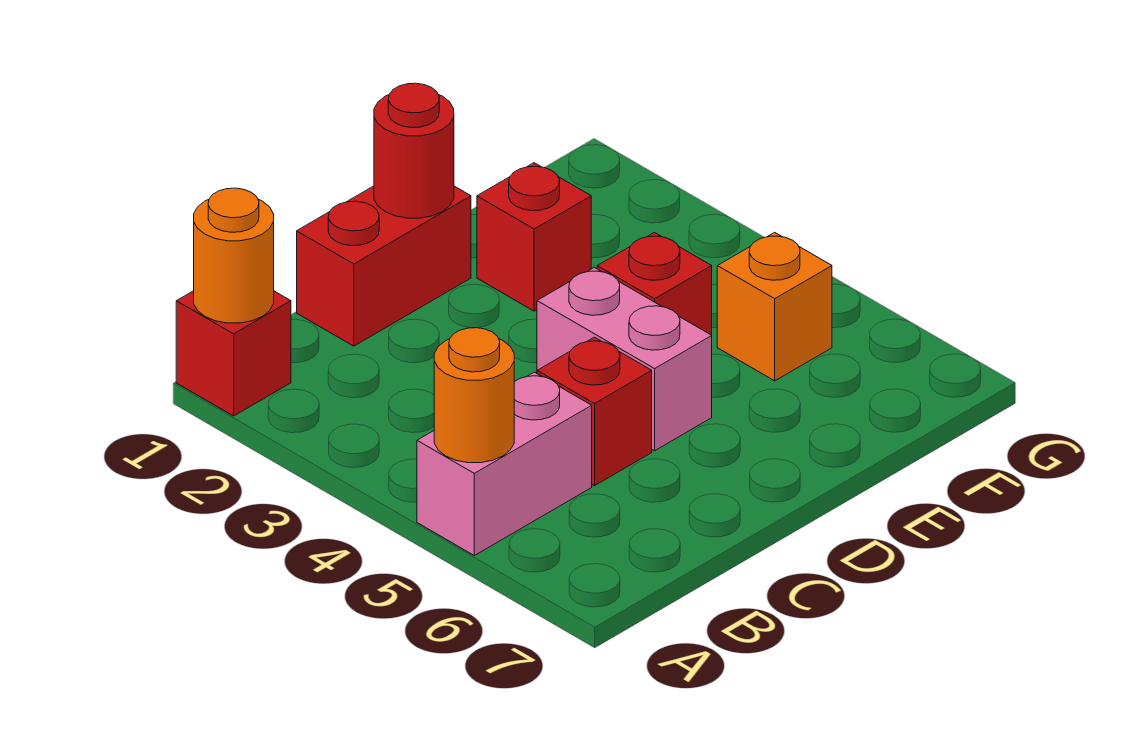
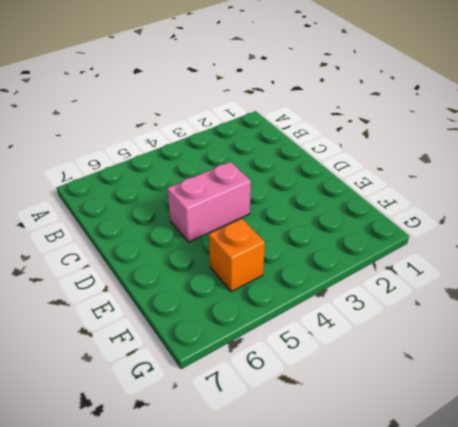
none -> red brick A1 level 1
none -> pink brick A5:B5 level 1

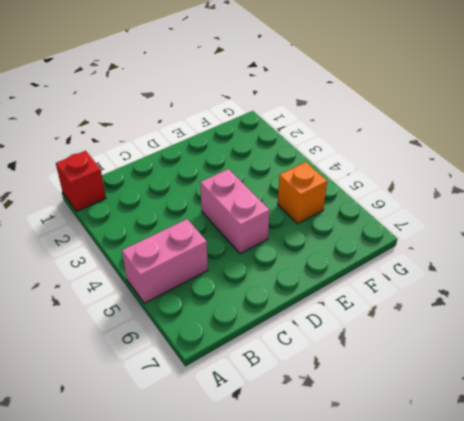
none -> red brick C1:D1 level 1
none -> red brick C5 level 1

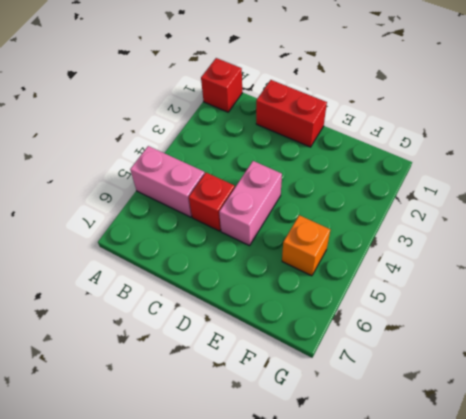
none -> red brick E2 level 1
none -> red brick E4 level 1

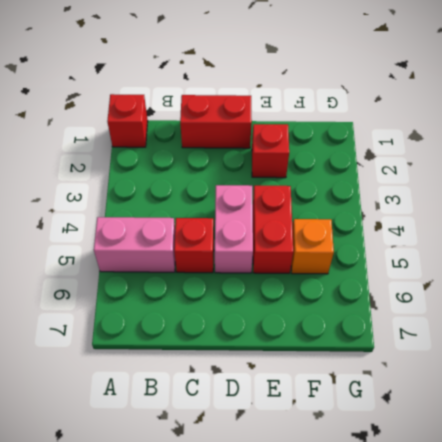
red brick E4:E5 level 1 -> red brick E4 level 1
none -> orange round brick A1 level 2
none -> orange round brick A5 level 2

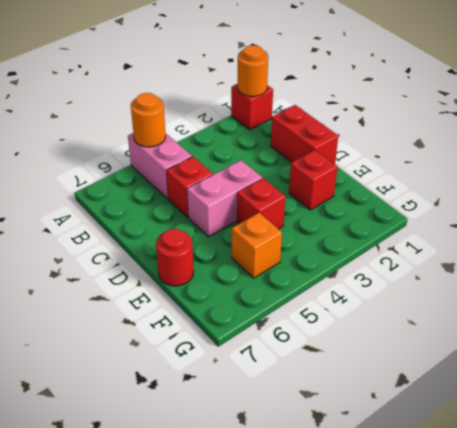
red round brick E7 level 1 -> red round brick D1 level 2

